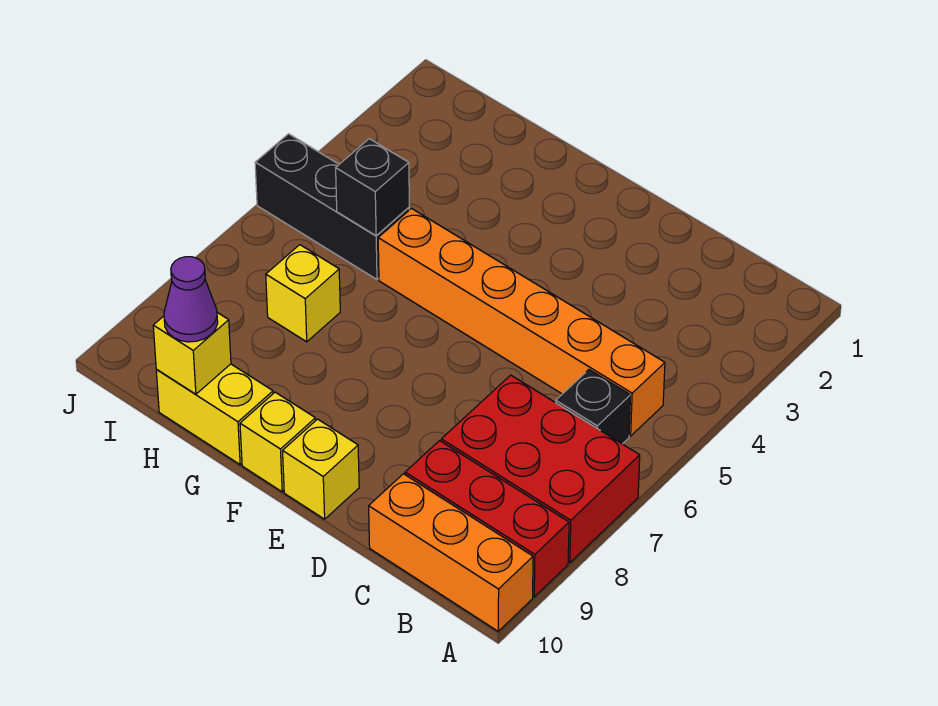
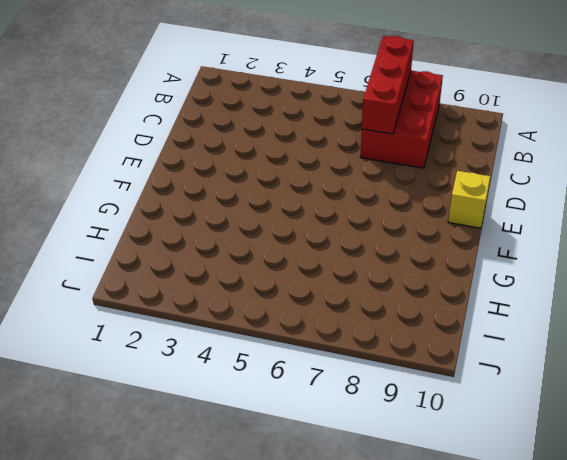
red brick A7:C7 level 2 -> red brick A9:C9 level 1
none -> orange brick A10:C10 level 1
none -> orange brick B5:G5 level 1
none -> black brick B6 level 1

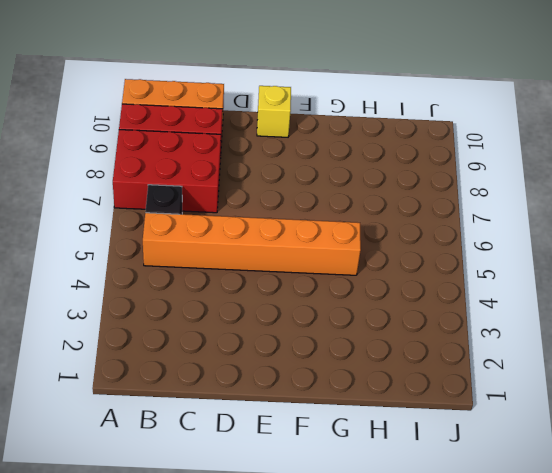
none -> yellow brick F10 level 1
none -> yellow brick G10:H10 level 1
none -> black brick H5:J5 level 1

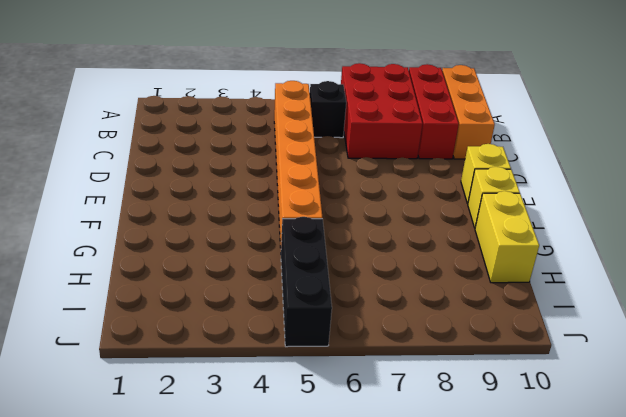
none -> yellow brick H7 level 1
none -> black brick H5 level 2
none -> yellow brick H10 level 2

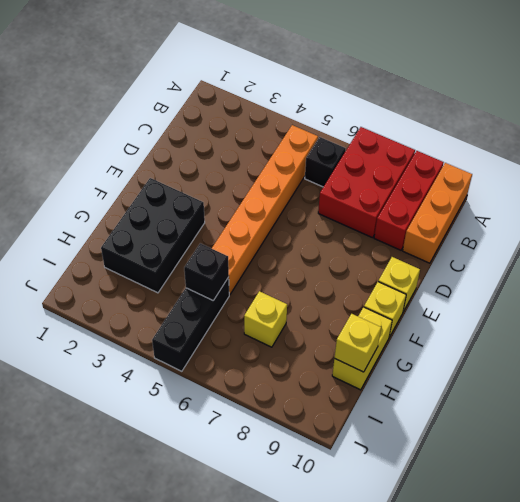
black brick F2:H3 level 1 -> none
none -> purple cone H10 level 3

